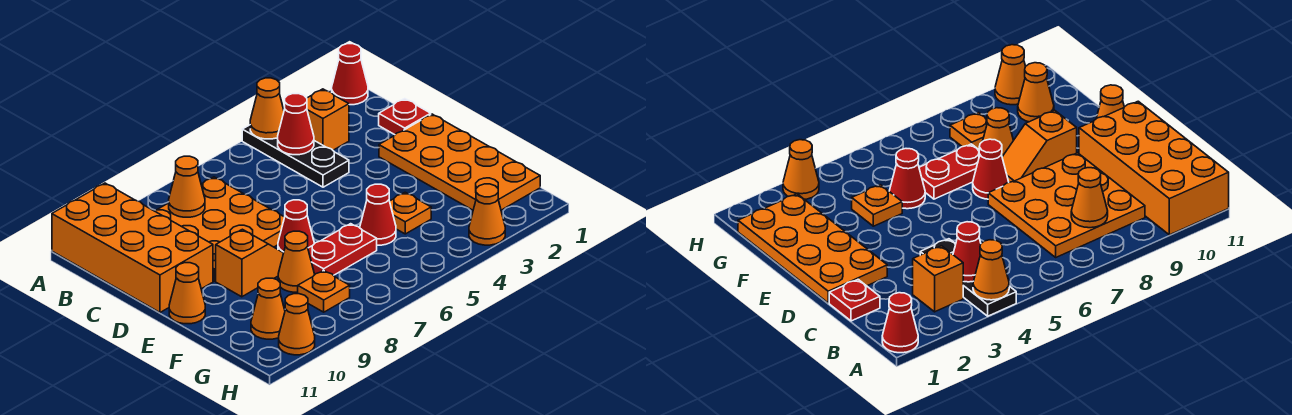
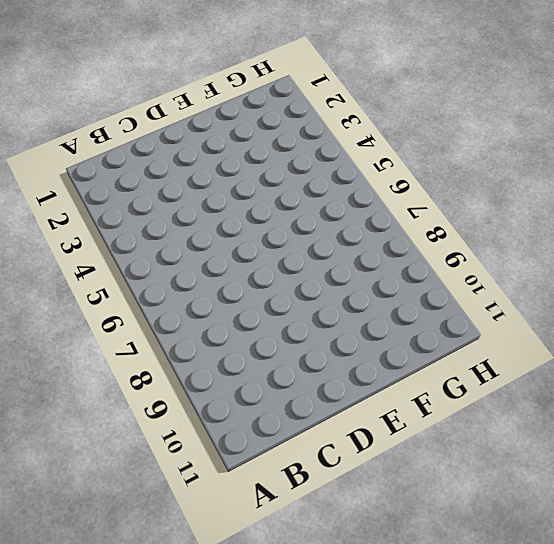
none -> red cone A1 level 1
none -> black plate A4:C4 level 1
none -> orange brick A10:D11 level 1

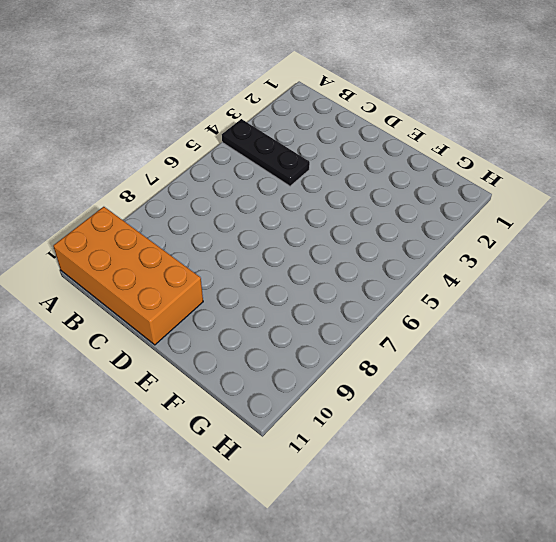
none -> red cone A1 level 1
none -> orange brick B3 level 1
none -> orange plate B7:D9 level 1

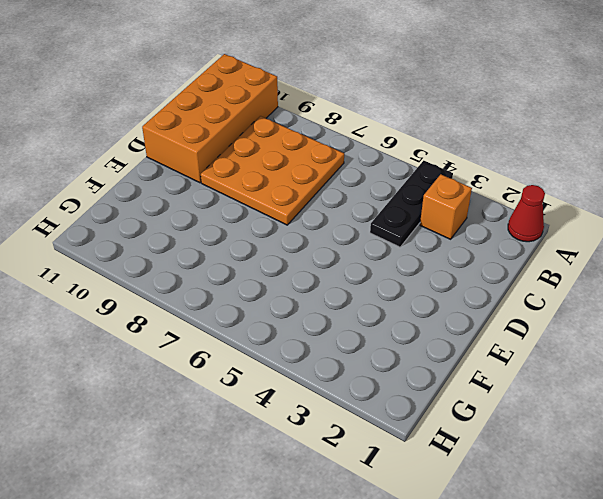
none -> red plate C1 level 1
none -> orange plate D1:G2 level 1
none -> red cone E7 level 1

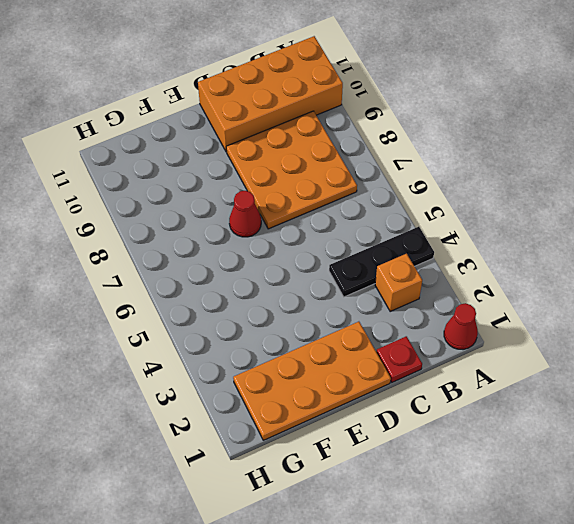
none -> orange slope E8:E9 level 1 top 9
none -> orange cone E11 level 1
none -> orange plate F4 level 1

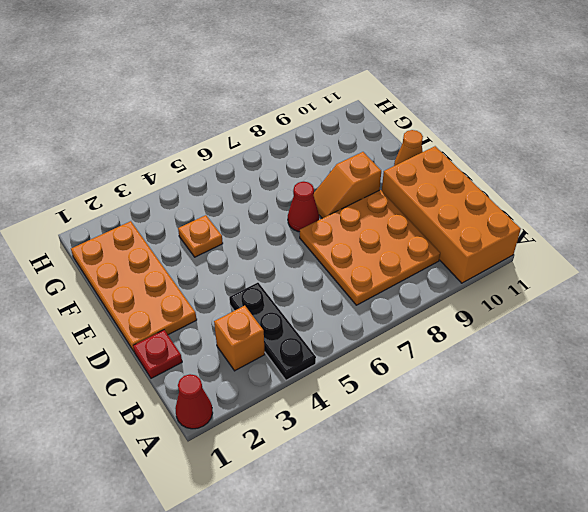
none -> red cone F5 level 1
none -> red plate F6:F7 level 1
none -> orange cone F8 level 1

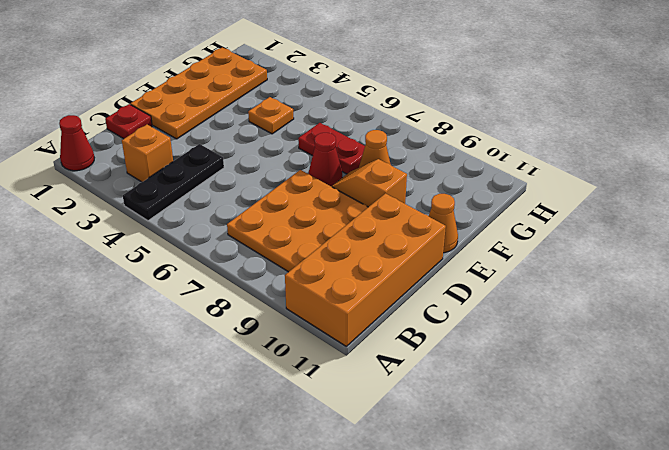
none -> red cone F5 level 1
none -> orange plate G8 level 1
none -> orange cone G10 level 1

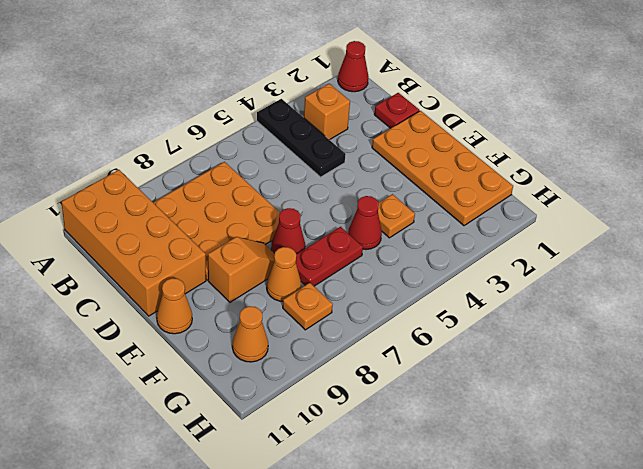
none -> orange cone H3 level 1
none -> orange cone H10 level 1
none -> orange cone A4 level 2

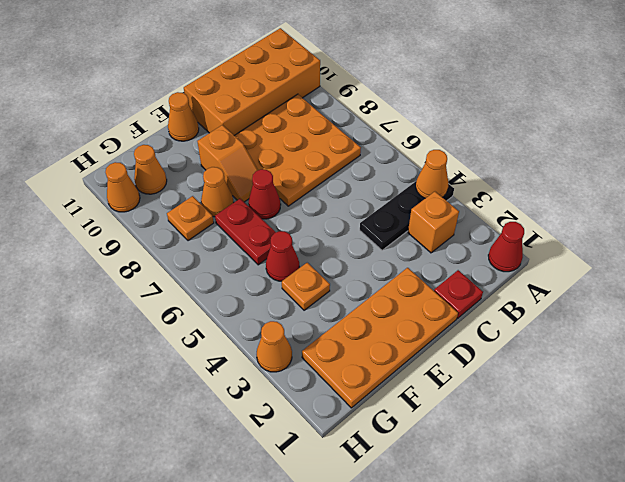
none -> red cone B4 level 2
none -> orange cone B8 level 2

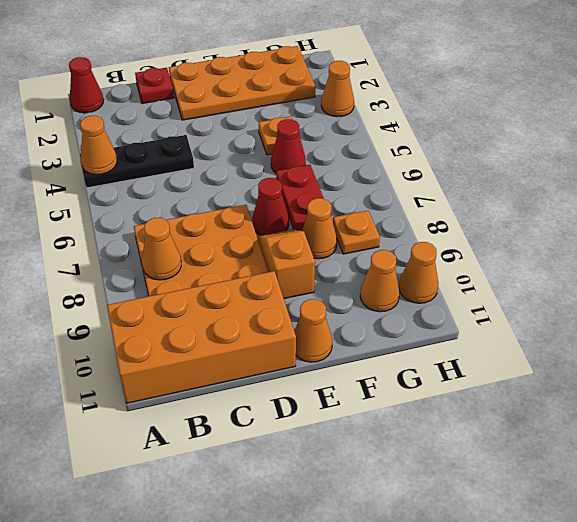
none -> orange brick B3 level 1
none -> red cone B4 level 2

